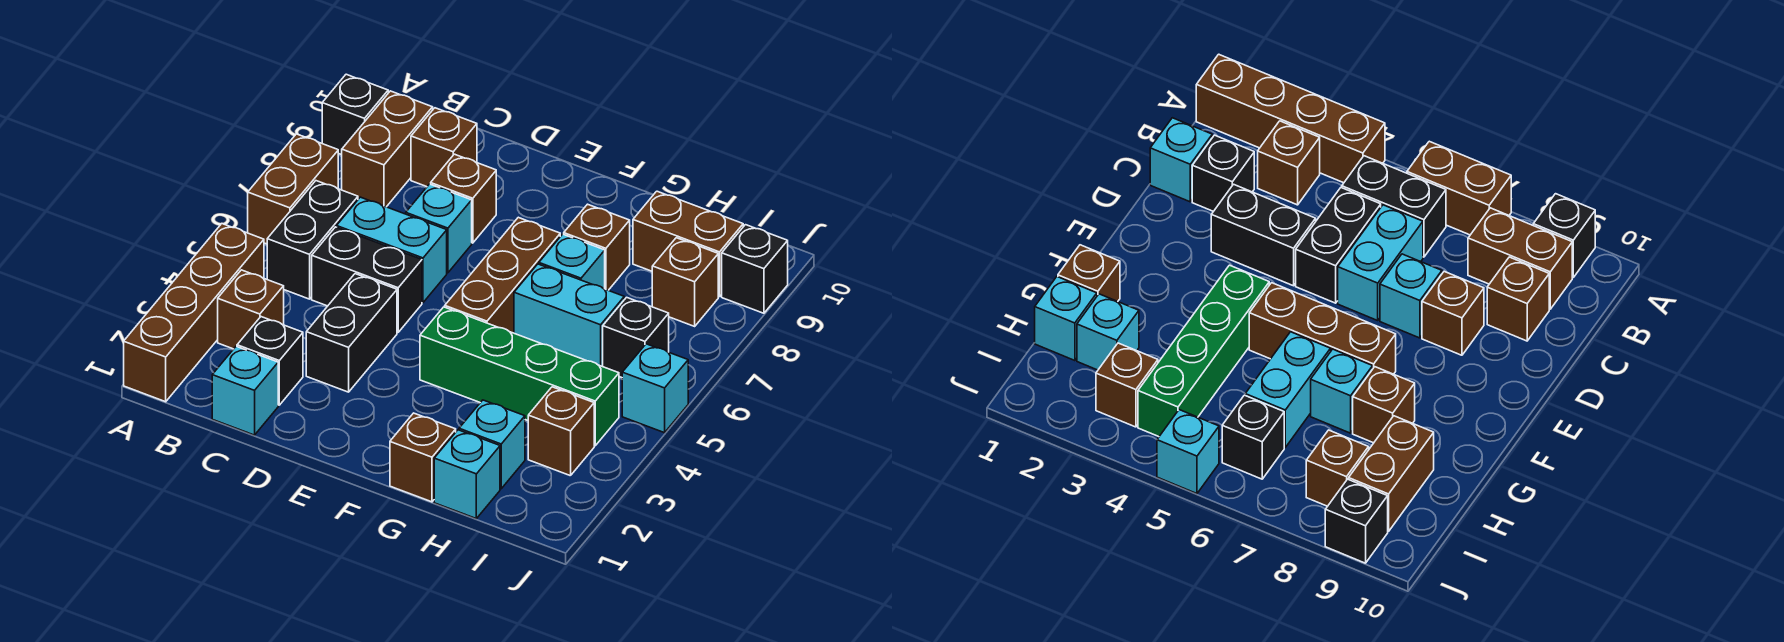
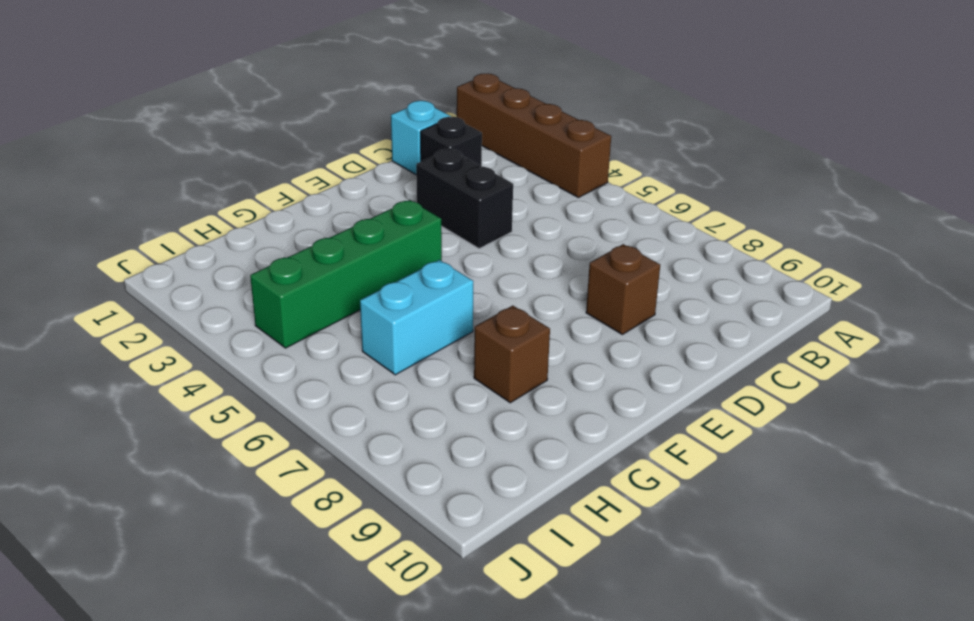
none -> brown brick A6:A7 level 1
none -> black brick A9 level 1
none -> brown brick B3 level 1

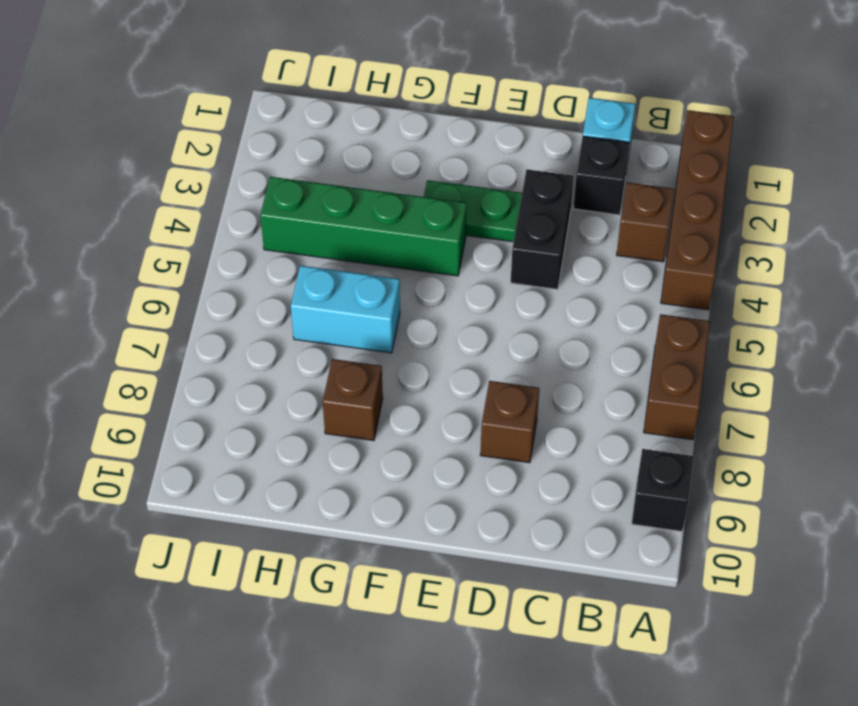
green plate E3:F3 level 1 -> none
none -> black brick B5:B6 level 1
none -> brown brick B8:B9 level 1
none -> black brick C5:D5 level 1

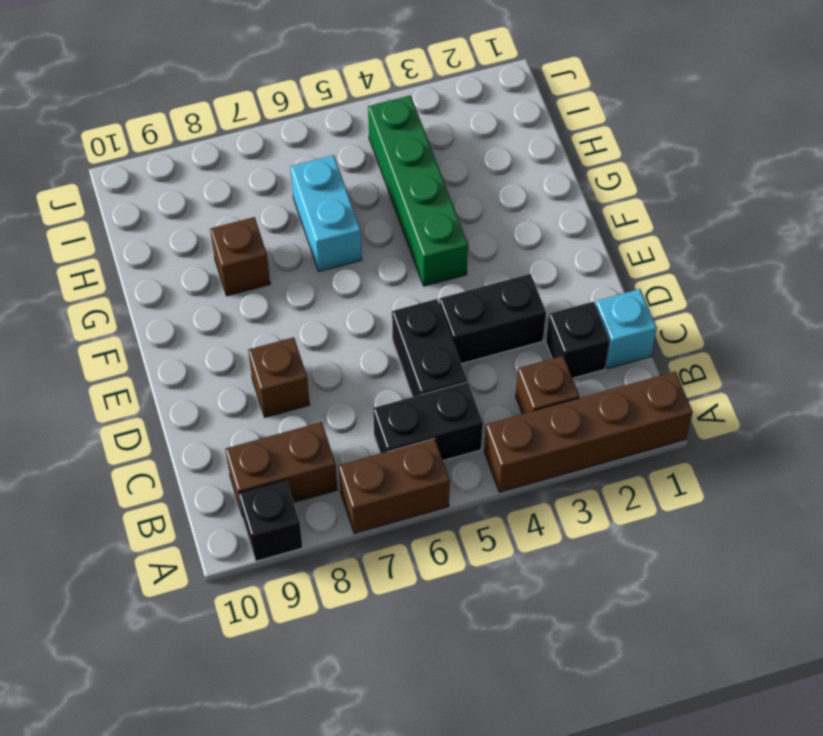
none -> cyan brick C6:D6 level 1
none -> brown brick C9 level 1
none -> cyan brick D7 level 1

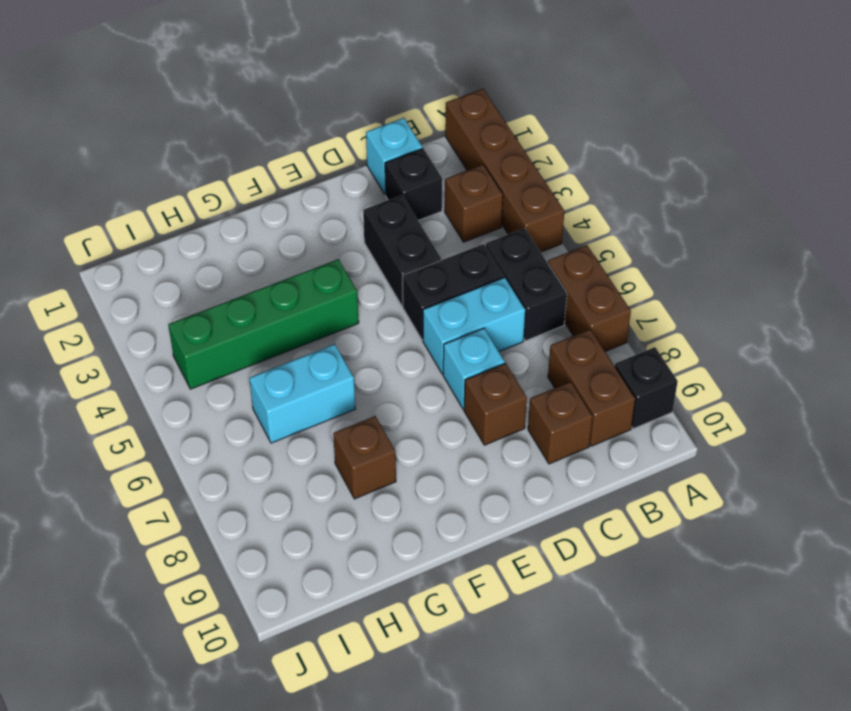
none -> brown brick F5:F7 level 1
none -> brown brick G1 level 1
none -> cyan brick G7 level 1

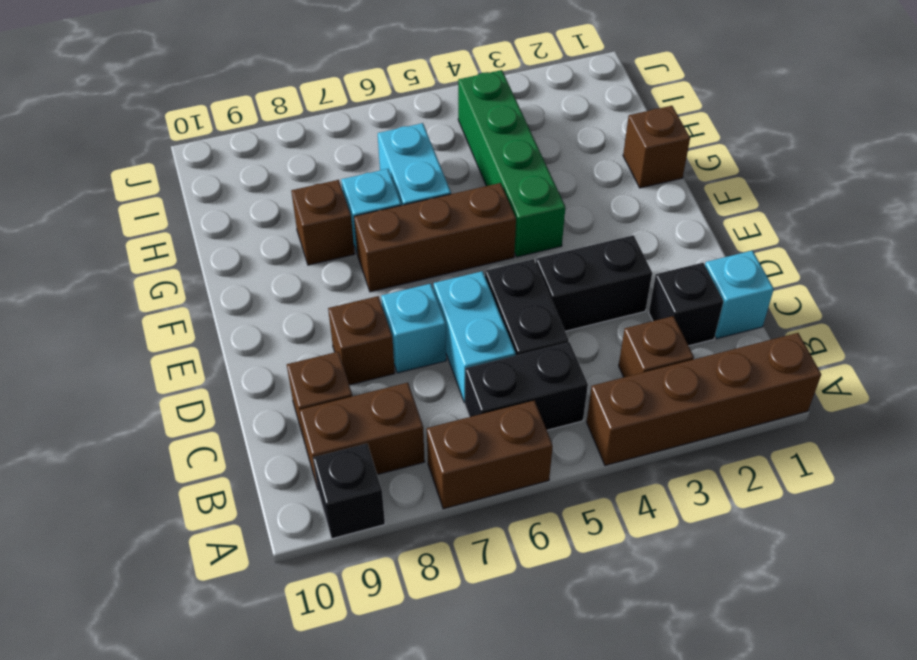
none -> cyan brick H1 level 1
none -> cyan brick H2 level 1
none -> brown brick H9:I9 level 1

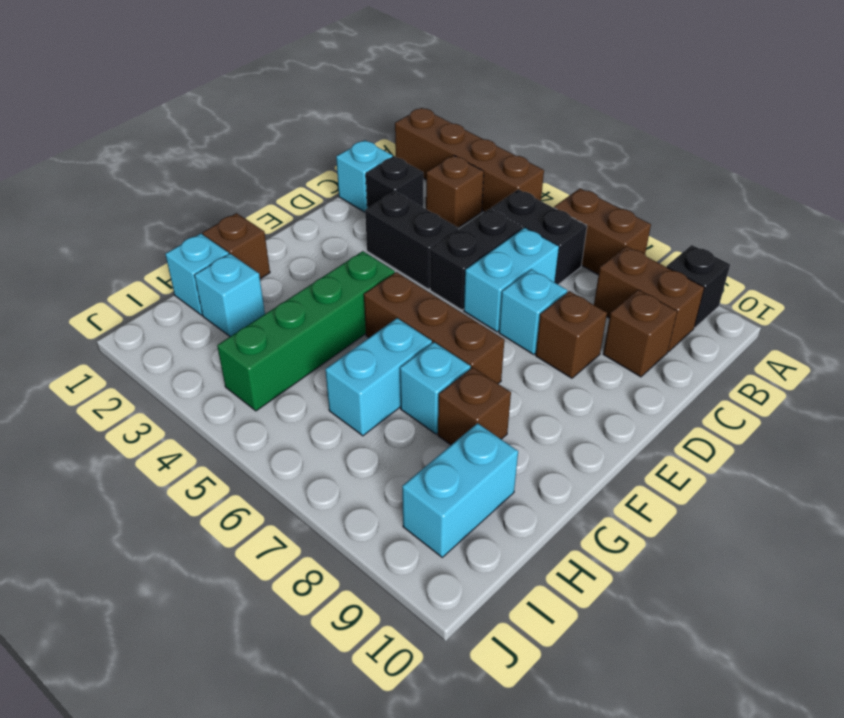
cyan brick H9:I9 level 1 -> brown brick H9:I9 level 1
none -> brown brick I3 level 1
none -> black brick I6 level 1
none -> brown brick I8 level 1

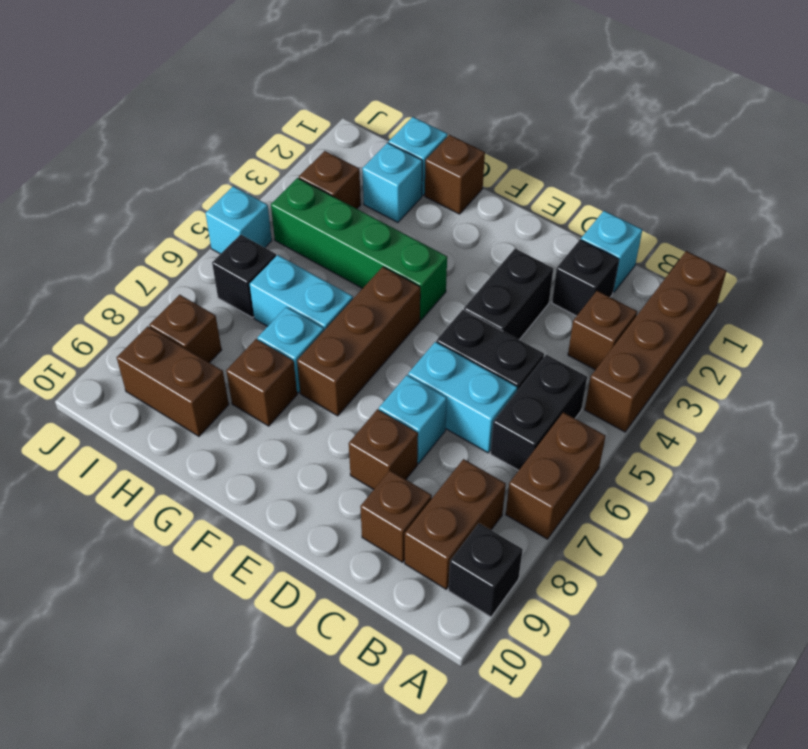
none -> black brick J9 level 1

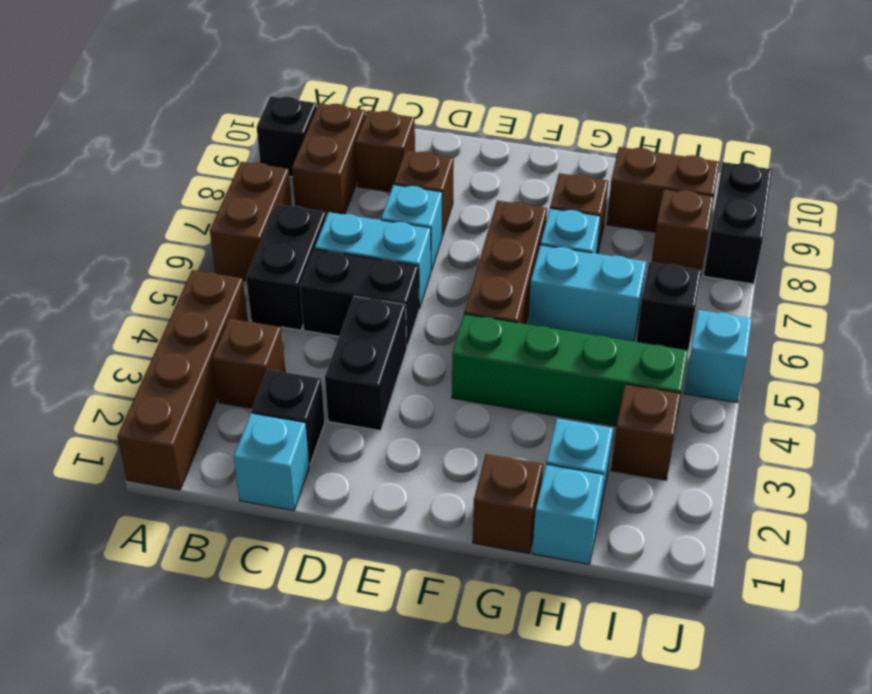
black brick J8:J9 level 1 -> black brick J9 level 1

